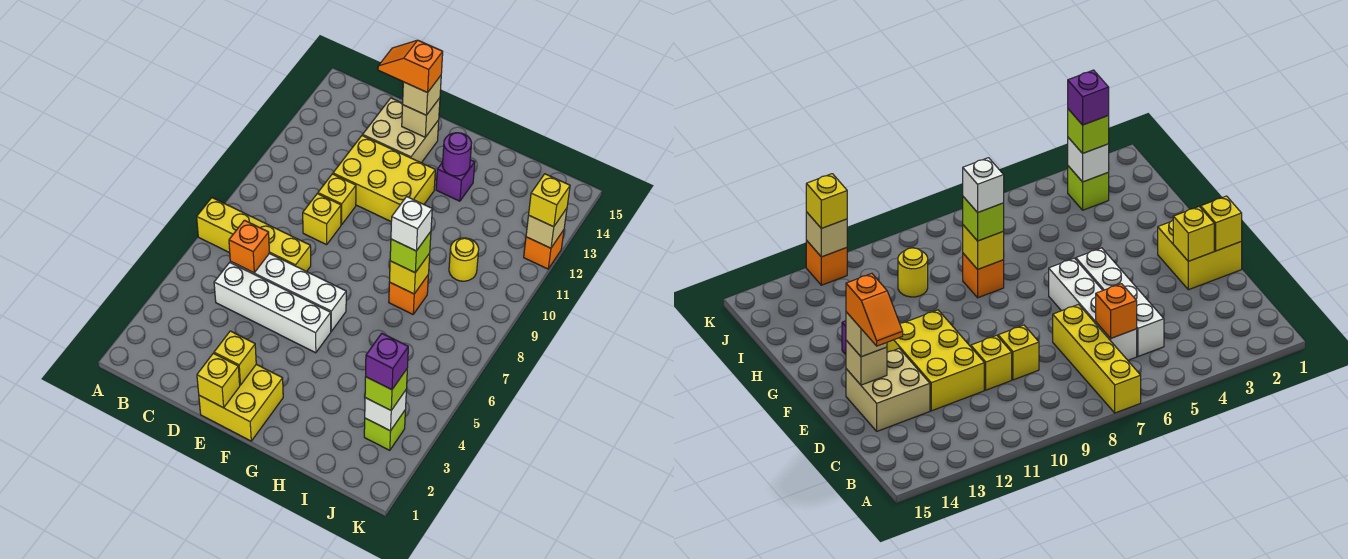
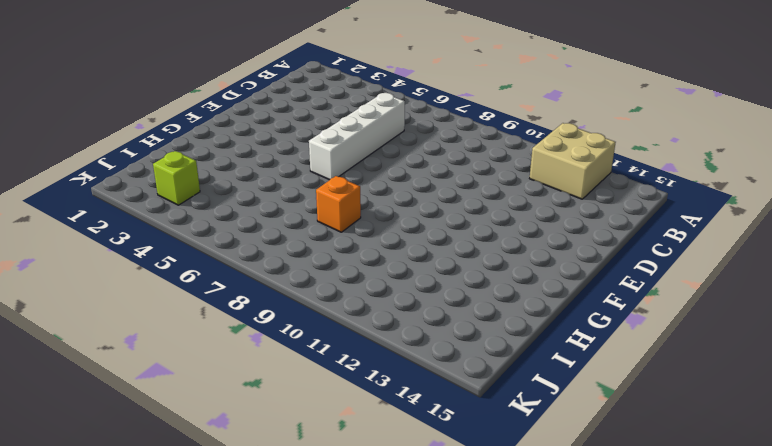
tan brick A12:B13 level 1 -> tan brick D13:E14 level 1
none -> yellow brick A7:D7 level 1
none -> white brick C5:F5 level 1
none -> yellow brick D9 level 1

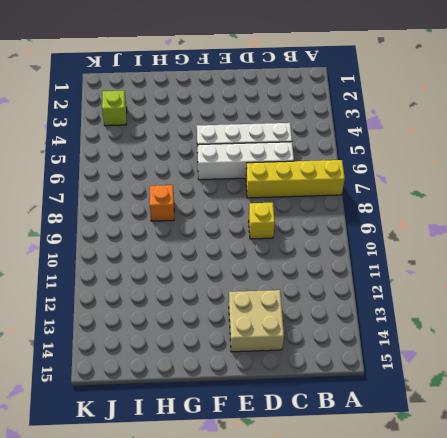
none -> yellow brick D10 level 1
none -> yellow brick D11:F12 level 1
none -> yellow brick E1:F2 level 1

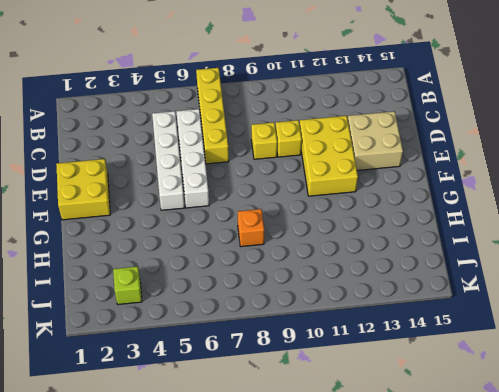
none -> purple brick G13 level 1
none -> yellow round brick I10 level 1
none -> orange brick K12 level 1

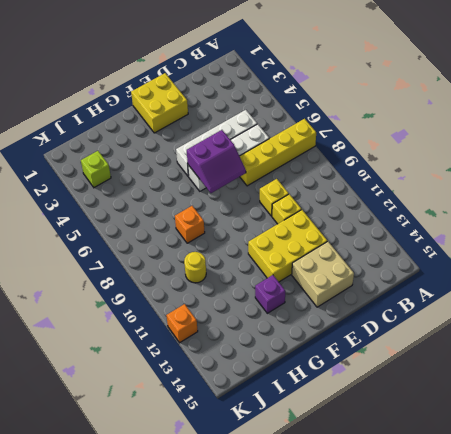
purple slope E6:F7 level 2 top 6 -> none
none -> orange brick C6 level 2
none -> yellow brick E1 level 2
none -> yellow brick E2 level 2

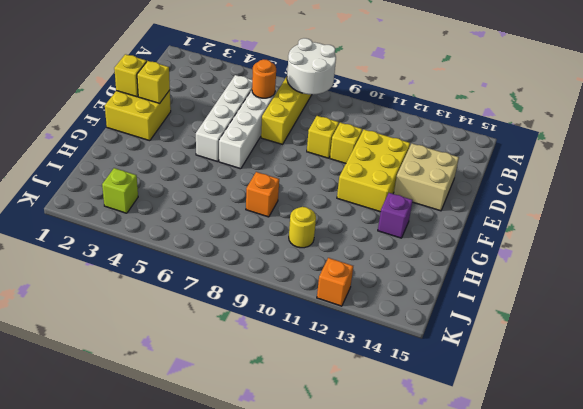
white round brick A7:B8 level 2 -> none
orange round brick C6 level 2 -> orange brick C6 level 2
none -> tan brick E14 level 2
none -> purple round brick G13 level 2
none -> yellow brick H8 level 2

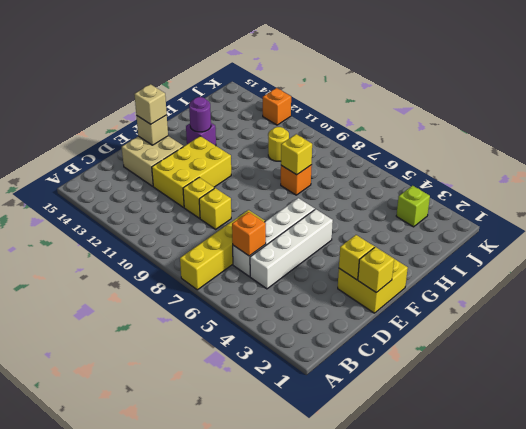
none -> white brick J3 level 2
none -> tan brick K12 level 2
none -> lime brick H8 level 3

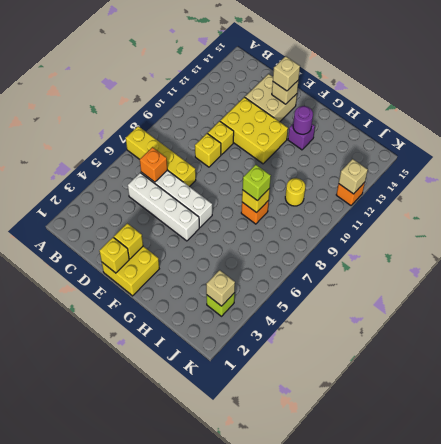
tan brick J3 level 2 -> white brick J3 level 2
none -> lime brick J3 level 3
none -> yellow brick K12 level 3
none -> orange slope D14:E14 level 4 top E

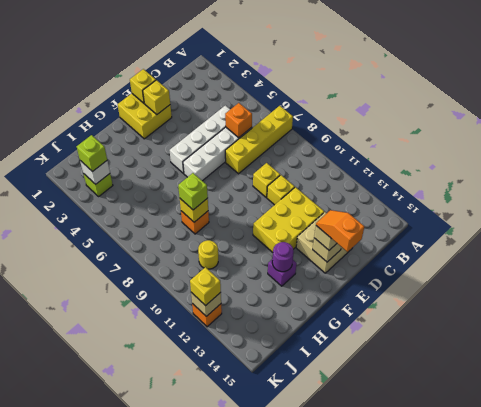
orange slope E14:E15 level 4 top 15 -> orange slope D14:E14 level 4 top E
none -> white brick H8 level 4
none -> purple brick J3 level 4

